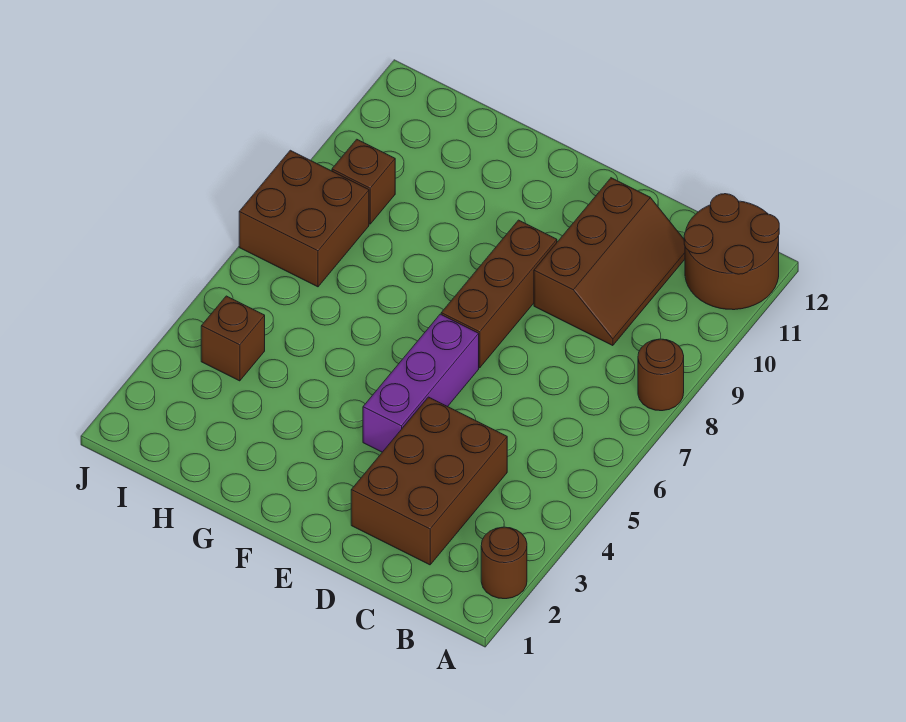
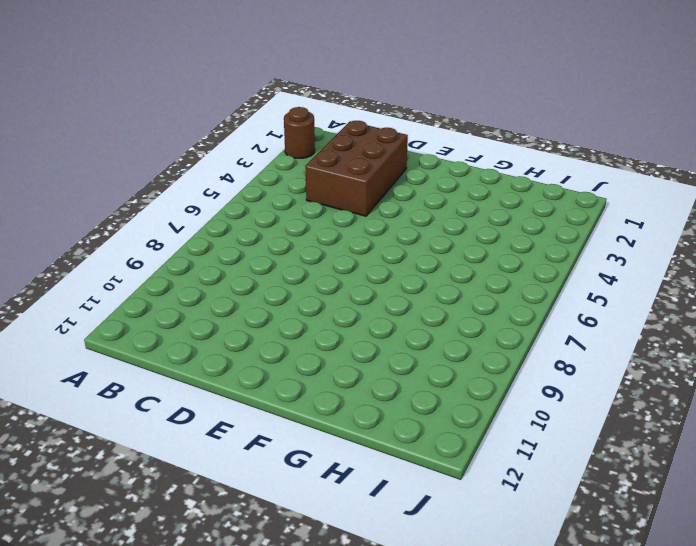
none -> brown round brick A8 level 1
none -> brown round brick A11:B12 level 1

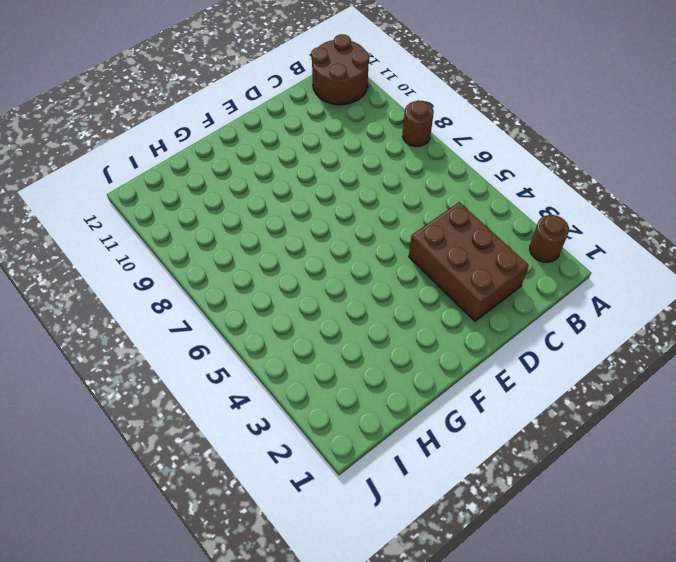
none -> brown slope C9:D11 level 1 top D
none -> purple brick E4:E6 level 1

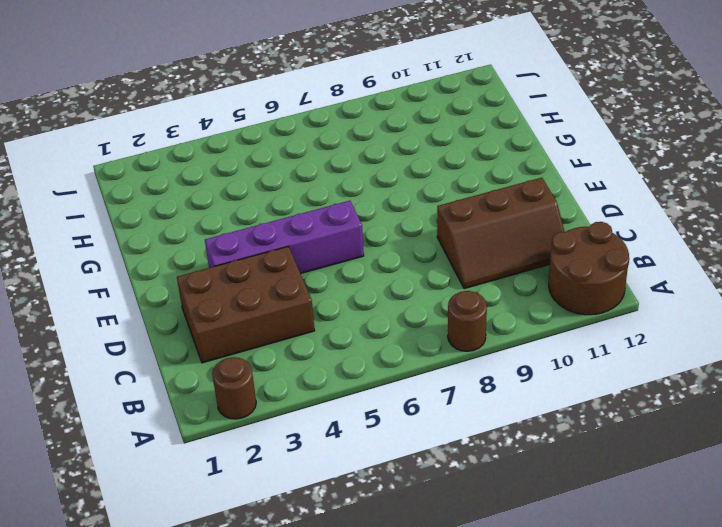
purple brick E3:E6 level 1 -> purple brick E4:E6 level 1
none -> brown brick E7:E9 level 1
none -> brown brick I4 level 1

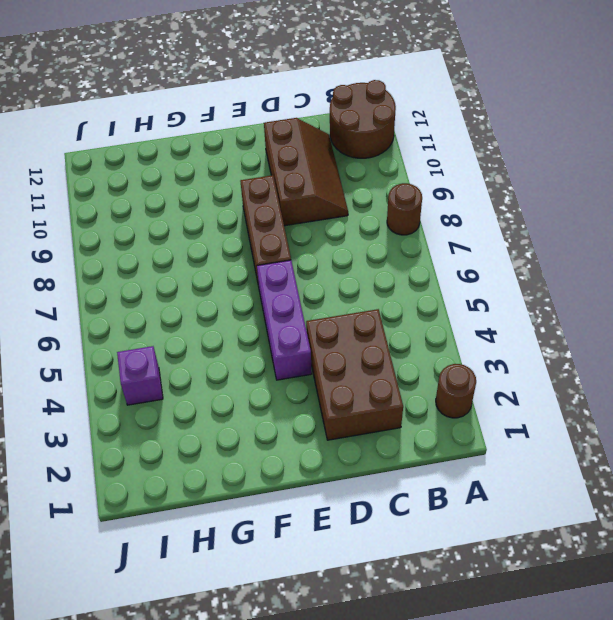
purple brick I4 level 1 -> brown brick I4 level 1
none -> brown brick I7:J8 level 1
none -> brown brick I9 level 1

